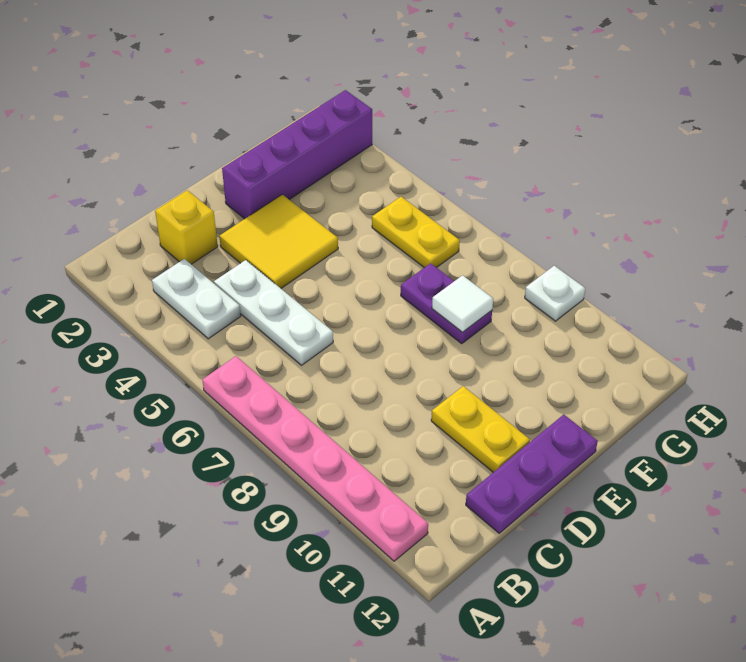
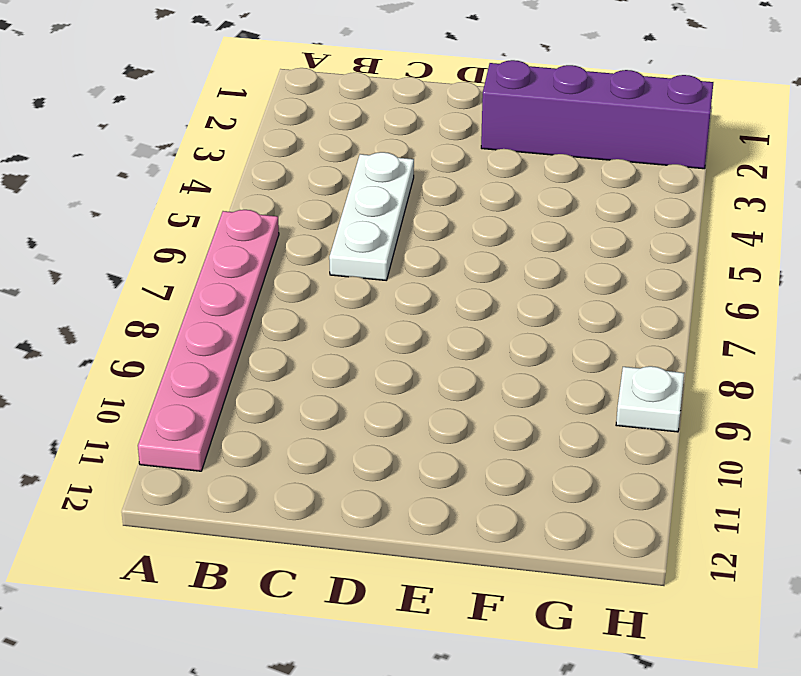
none -> white plate B3:B4 level 1
none -> yellow brick C2 level 1
none -> purple plate C12:E12 level 1

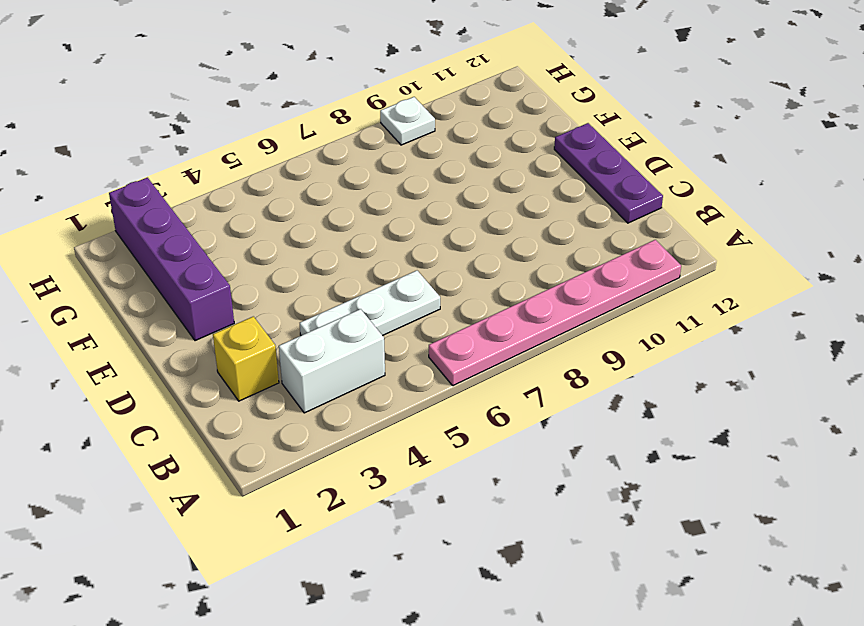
white brick B3:B4 level 1 -> white plate B3:B4 level 1
none -> yellow tile D3:E4 level 1
none -> yellow plate D10:D11 level 1
none -> purple plate F7:F8 level 1

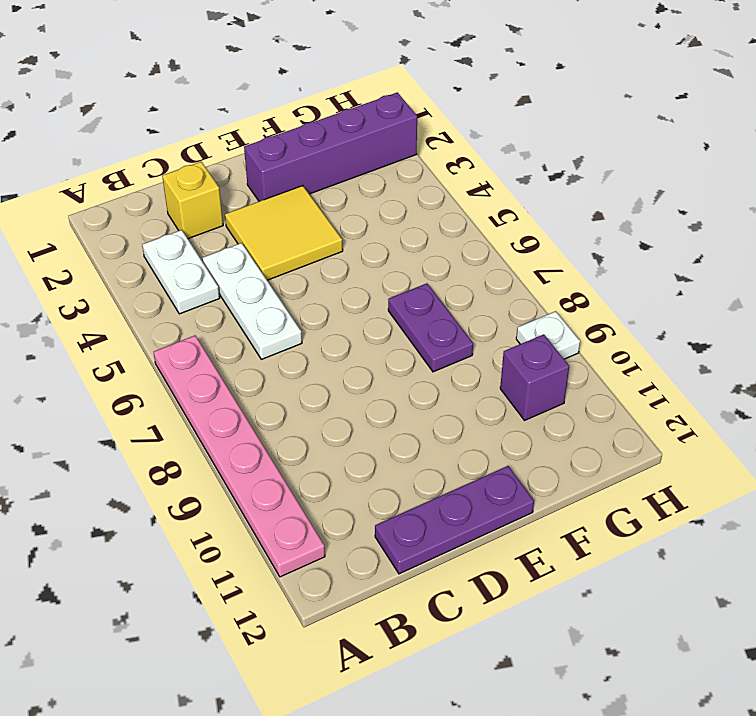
purple brick G10 level 1 -> none
none -> yellow plate D10:D11 level 1
none -> yellow plate G5:G6 level 1
none -> white tile F8 level 2

